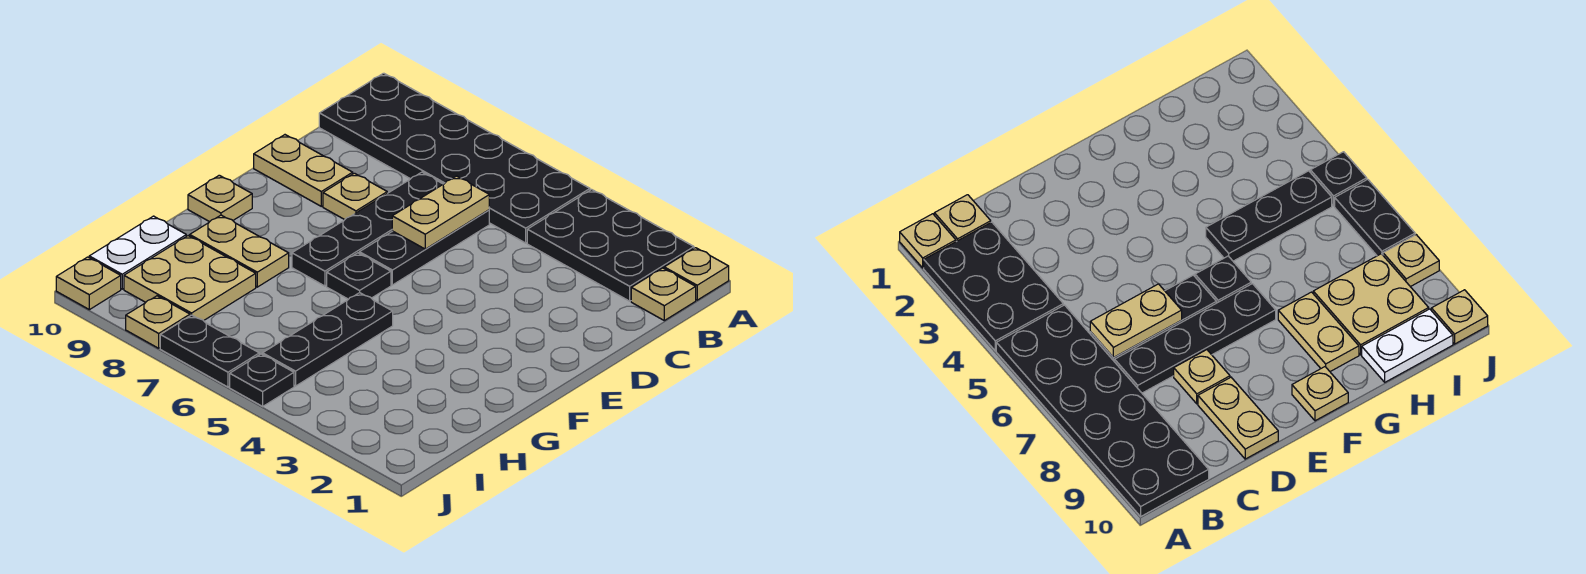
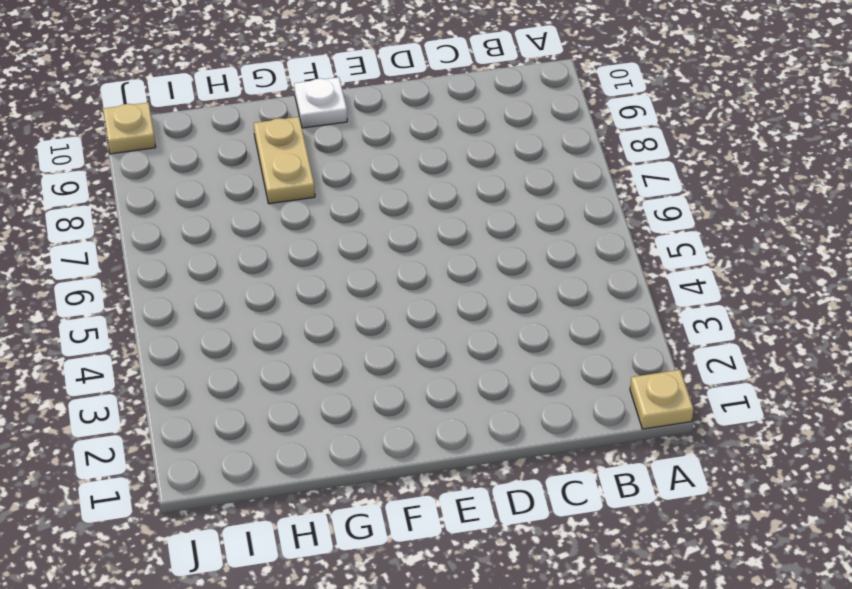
white plate F10 level 1 -> tan plate F10 level 1
none -> black plate A2:B4 level 1
none -> black plate A5:B10 level 1
none -> tan plate B1 level 1

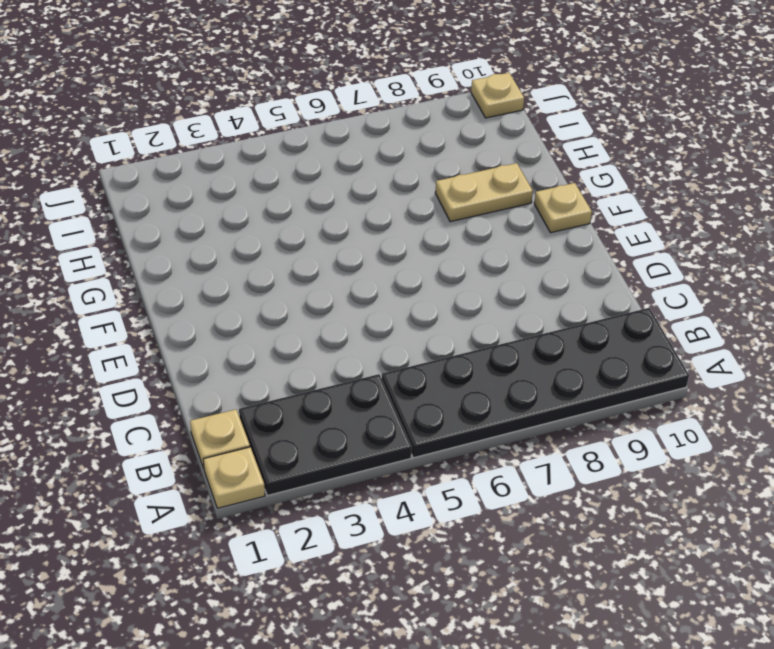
none -> black plate C6:E6 level 1
none -> black plate C7:F7 level 1
none -> tan plate D8 level 1

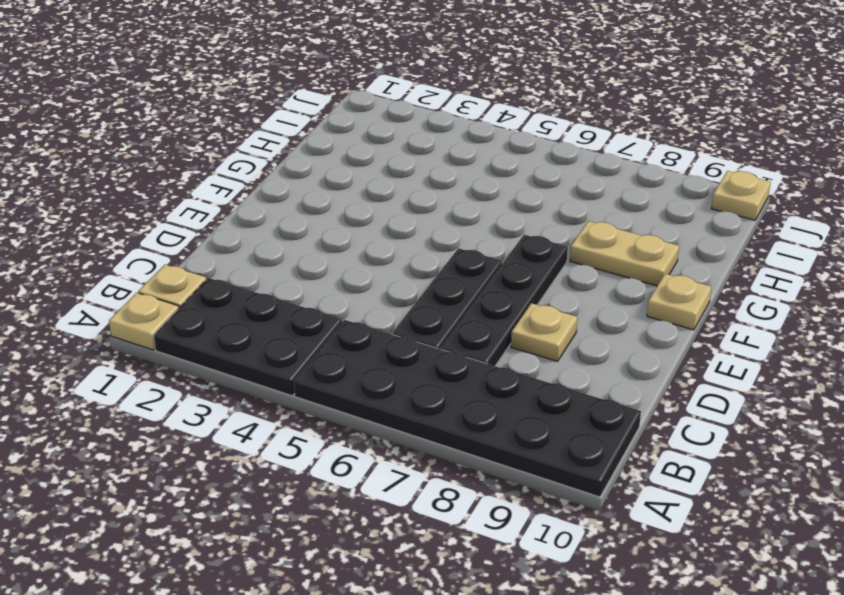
none -> tan plate D9:D10 level 1
none -> black plate F6 level 1
none -> black plate G5:I5 level 1

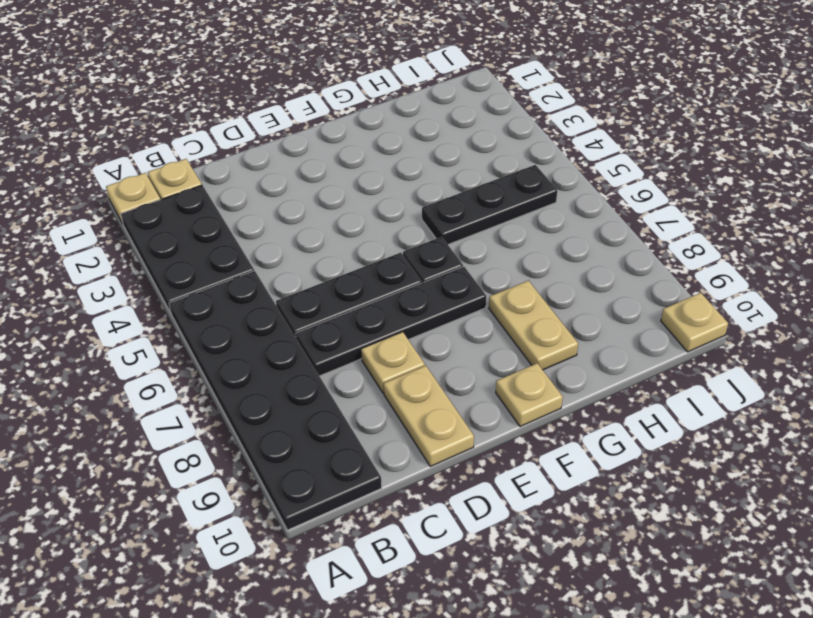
none -> tan plate H8:I9 level 1
none -> white plate H10:I10 level 1
none -> black plate J5 level 1

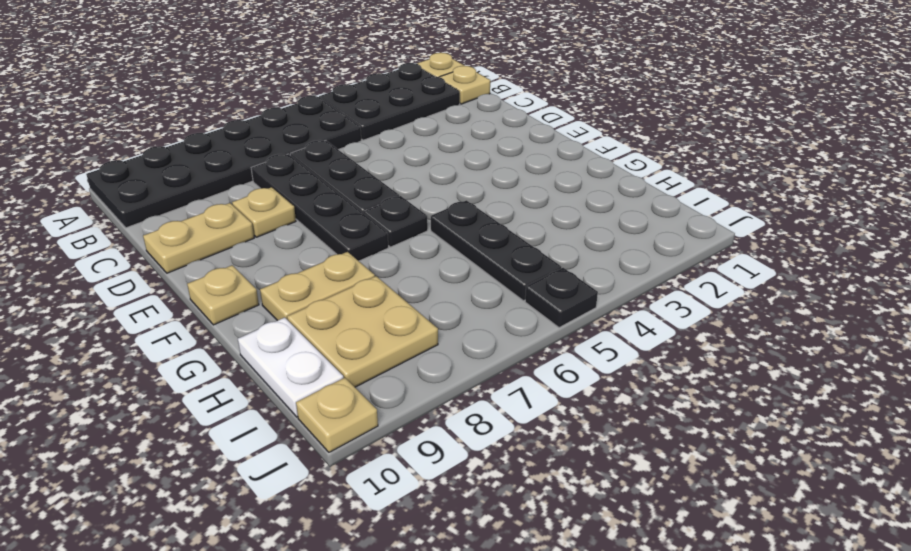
none -> black plate J6:J7 level 1
none -> tan plate J8 level 1
none -> tan plate C6:D6 level 2

